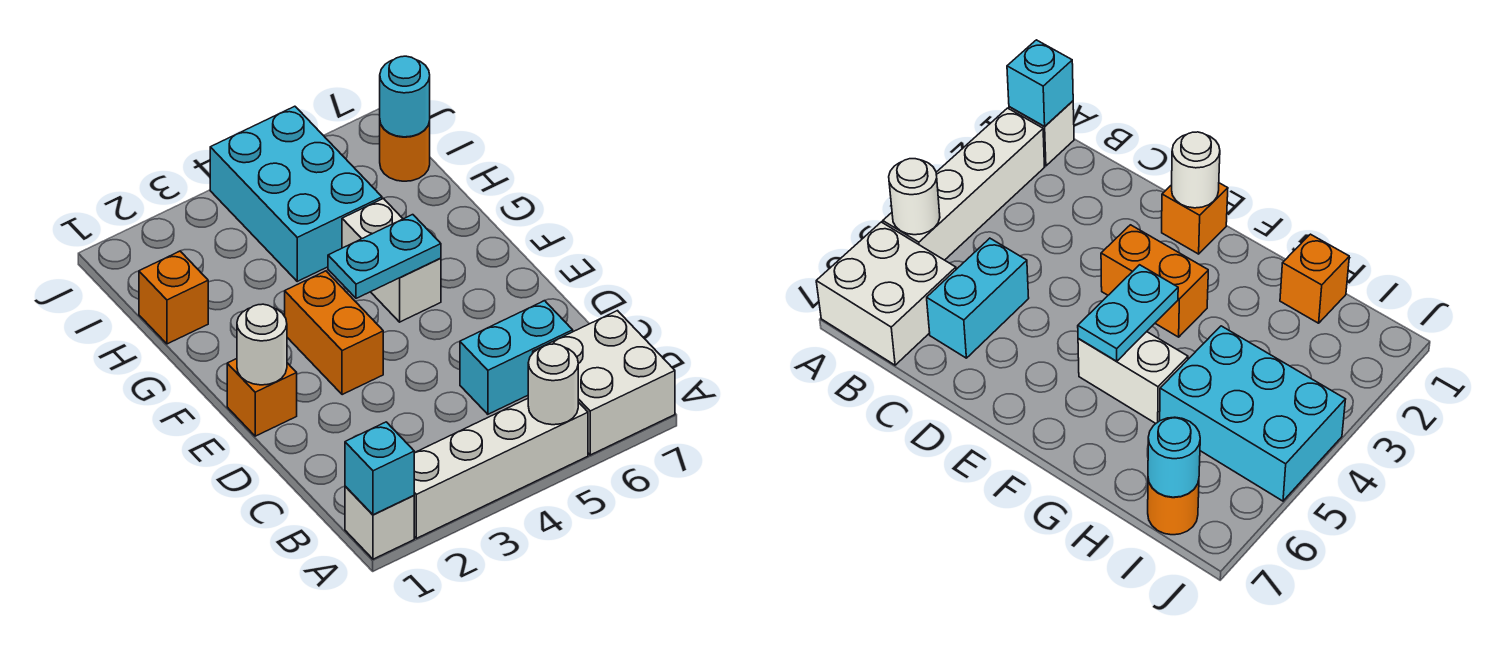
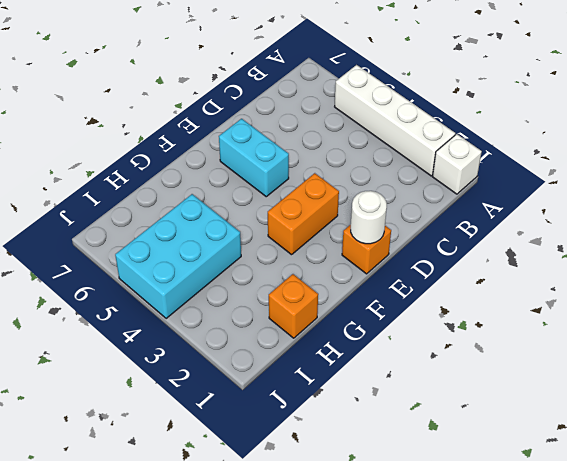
cyan brick E5:E6 level 1 -> cyan brick C5:C6 level 1
none -> white brick A6:B7 level 1
none -> white brick F5:G5 level 1
none -> orange round brick I7 level 1

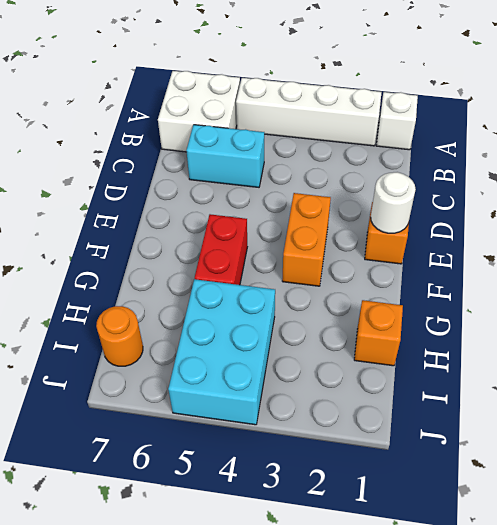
red brick F5:G5 level 1 -> white brick F5:G5 level 1
none -> cyan brick A1 level 2
none -> white round brick A5 level 2
none -> cyan plate F4:F5 level 2

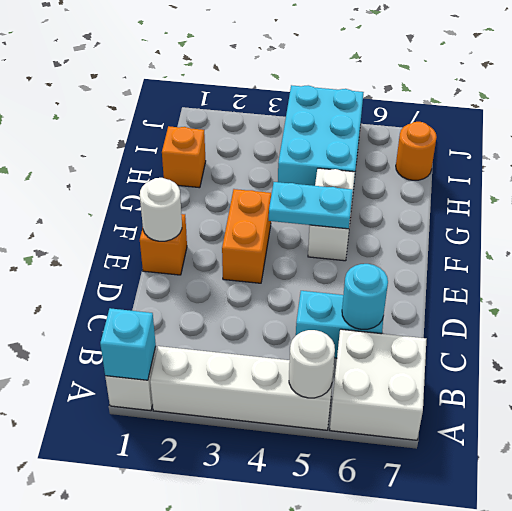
cyan round brick C6 level 2 -> cyan round brick I7 level 2

